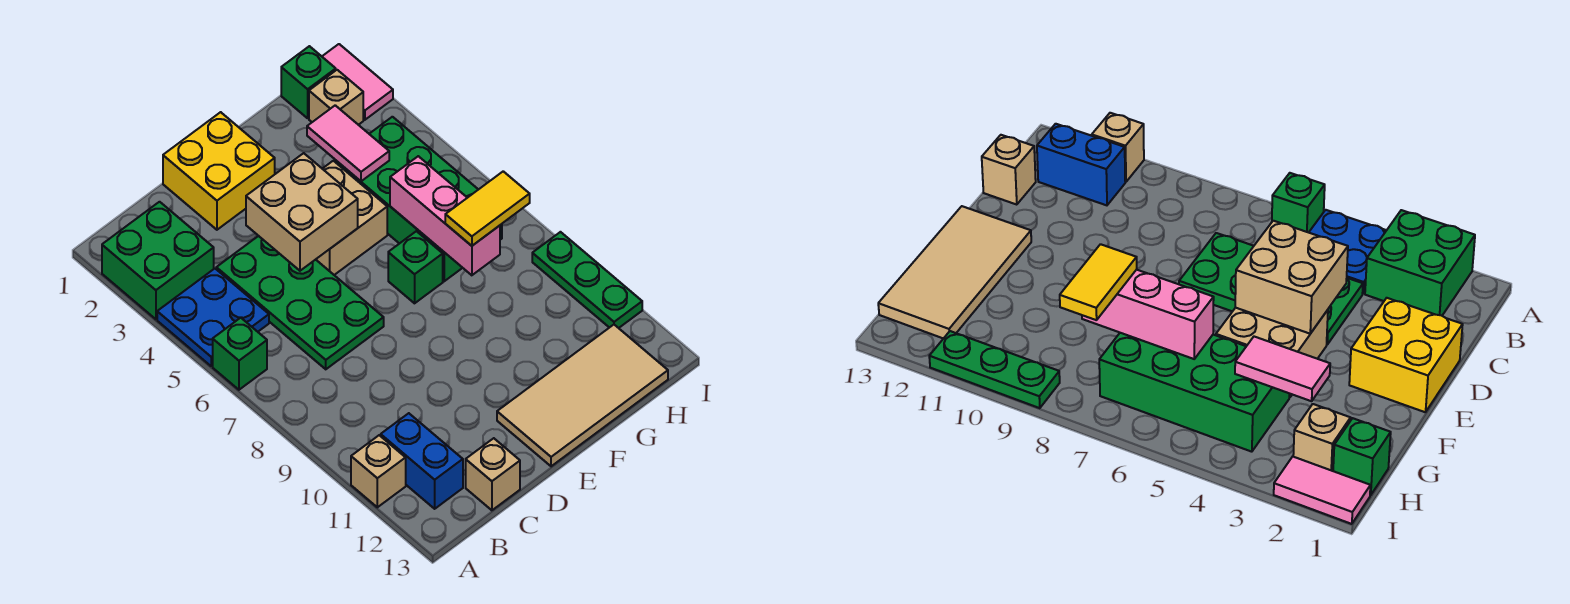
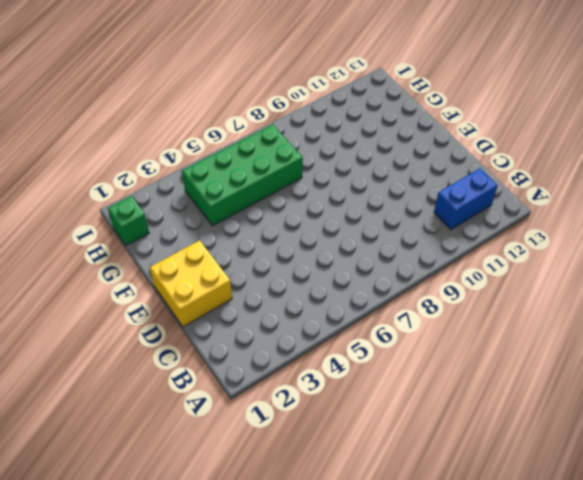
none -> green brick A2:B3 level 1
none -> blue plate A4:B5 level 1
none -> green brick A6 level 1

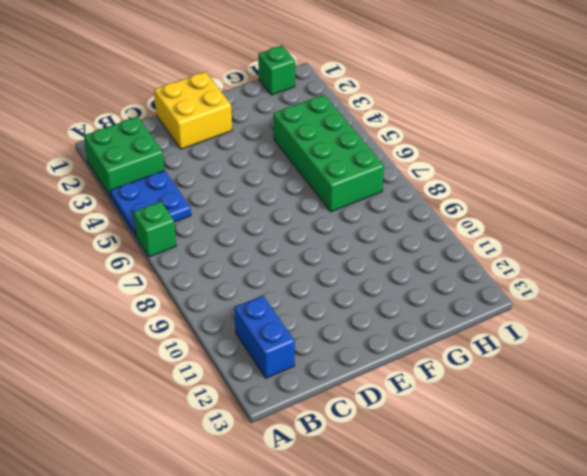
none -> tan brick A11 level 1
none -> green plate C4:D7 level 1
none -> tan brick C13 level 1

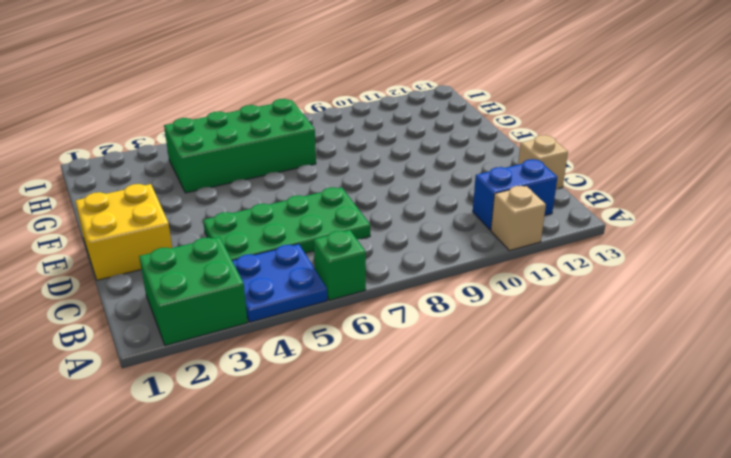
none -> tan brick E4:F5 level 1
none -> tan tile E12:H13 level 1
none -> green brick F7 level 1

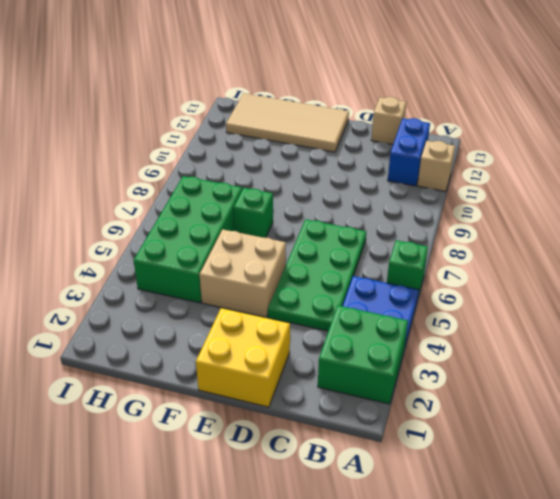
none -> green brick H1 level 1
none -> tan brick H2 level 1
none -> pink tile I1:I2 level 1

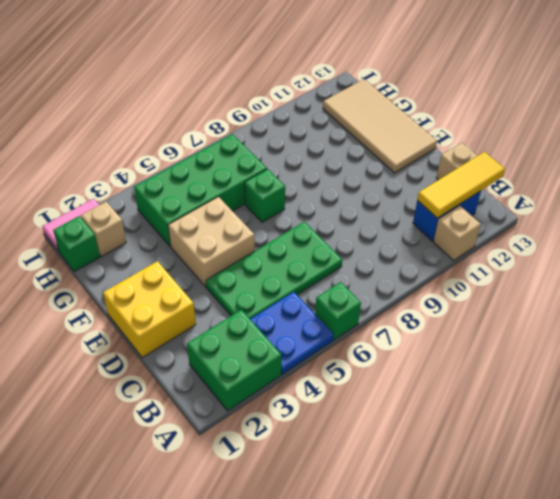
yellow tile B11:B13 level 2 -> none
none -> green plate I9:I11 level 1
none -> tan brick D4:E5 level 2
none -> pink tile G3:G4 level 2

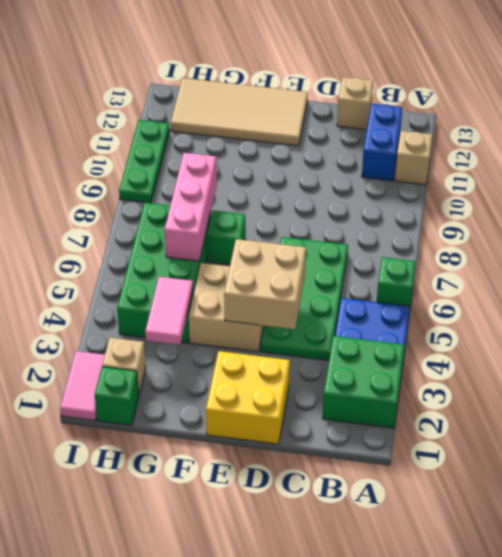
none -> yellow tile G8:H8 level 3

